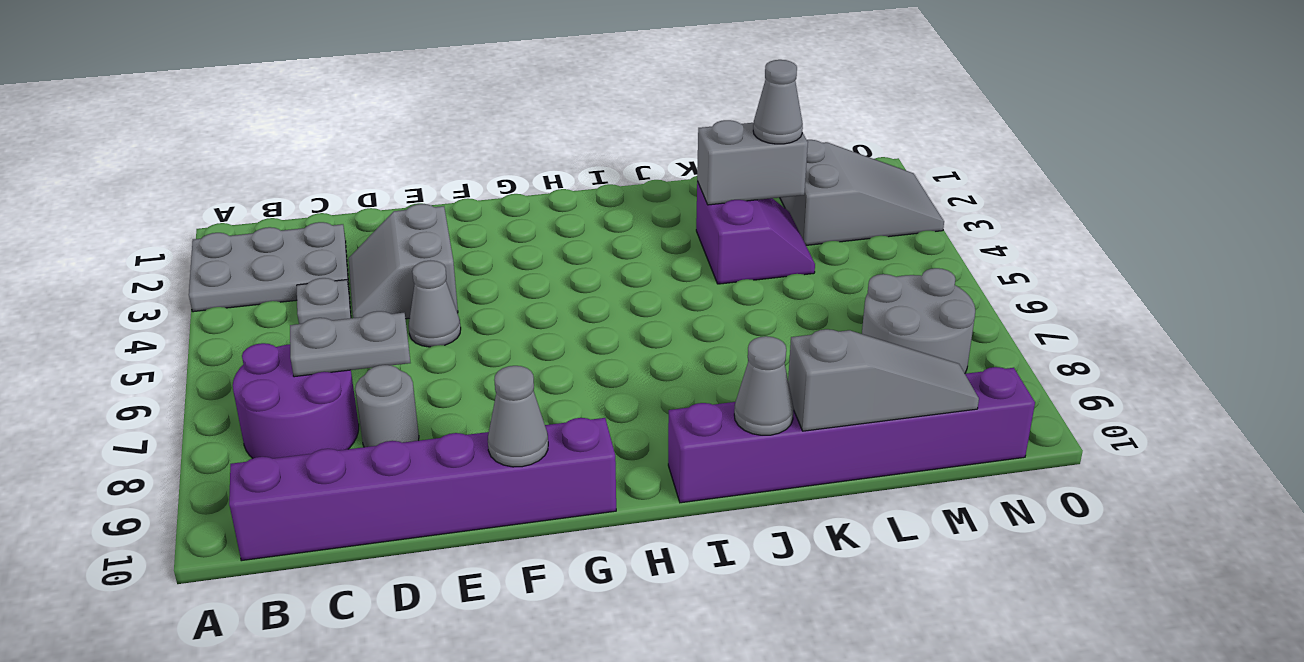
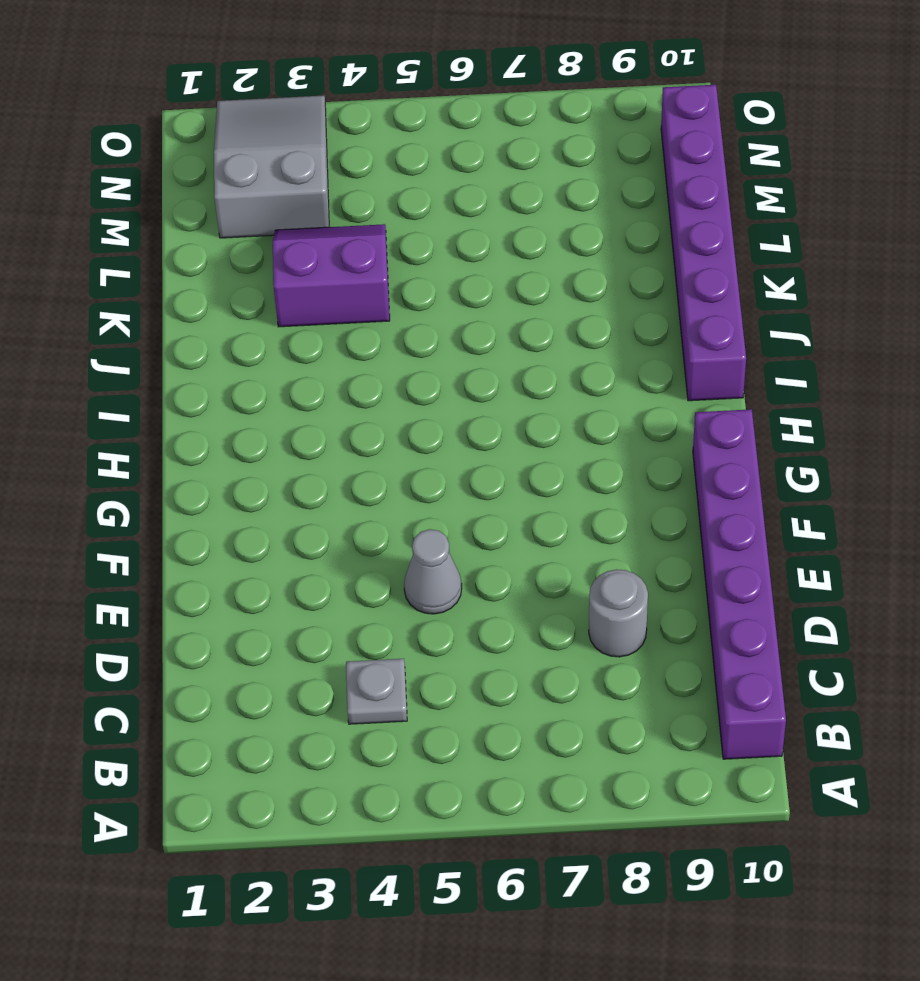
none -> grey plate A2:C3 level 1
none -> purple round brick B7:C8 level 1
none -> grey slope D3:E4 level 1 top E

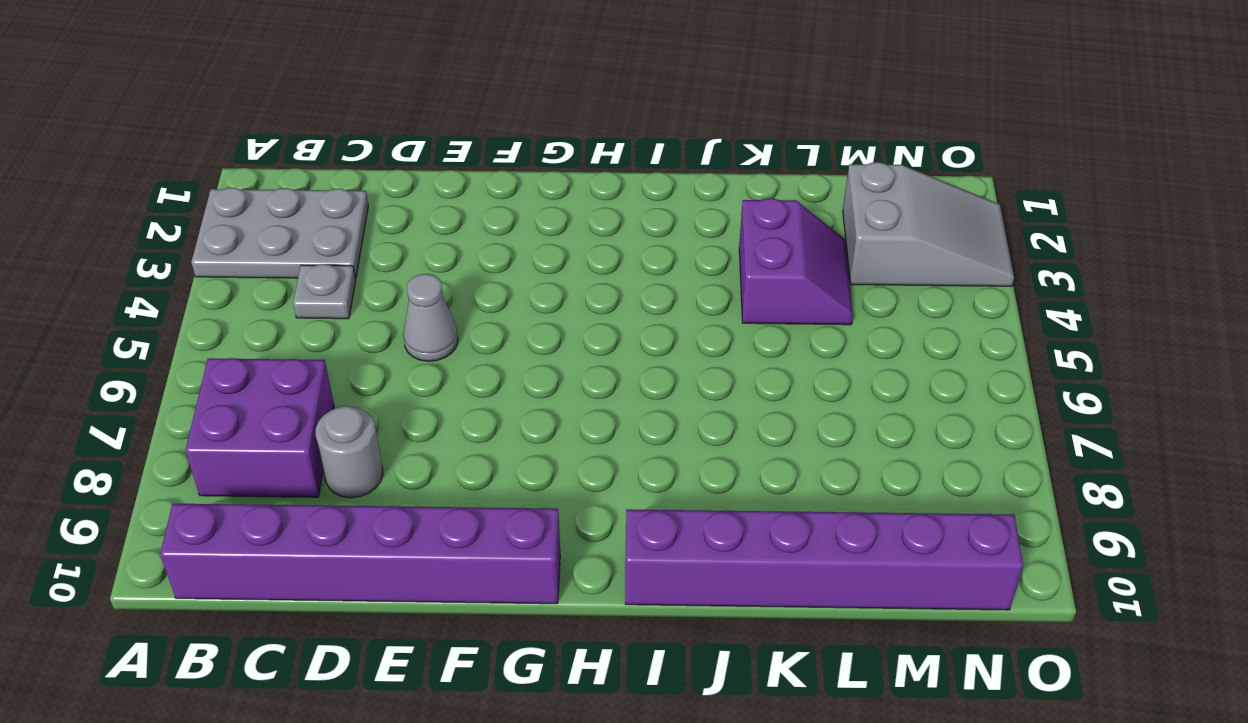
purple brick B7:C8 level 1 -> purple round brick B7:C8 level 1
none -> grey slope D3:E4 level 1 top E
none -> grey round brick M7:N8 level 1
none -> grey plate C7:D7 level 2

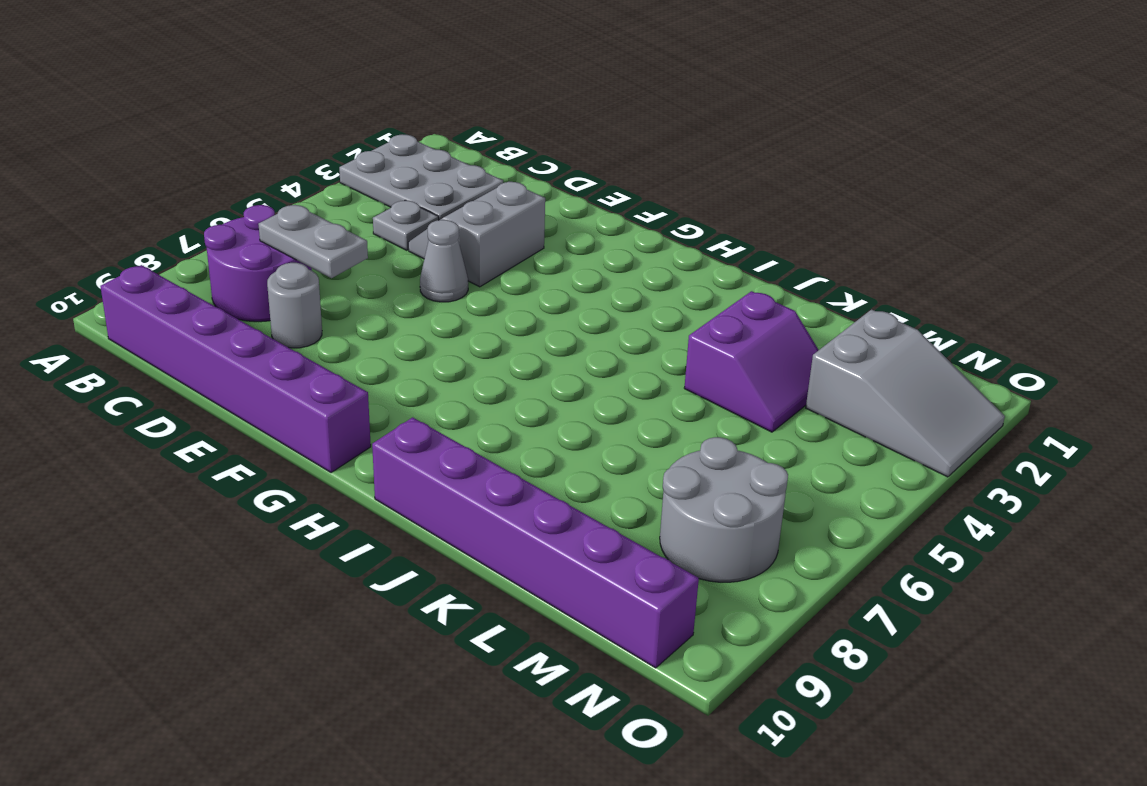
none -> grey cone F10 level 2
none -> grey cone J10 level 2
none -> grey brick K3:L3 level 2

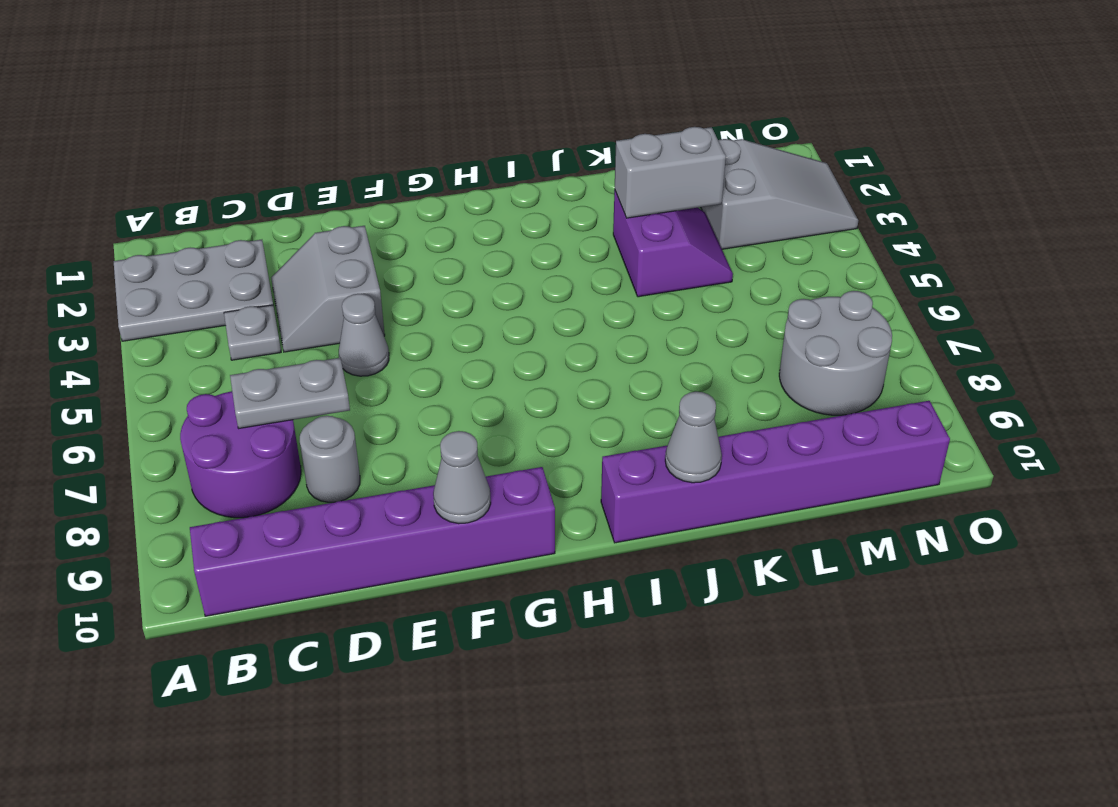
none -> grey slope K10:M10 level 2 top K
none -> grey cone L3 level 3

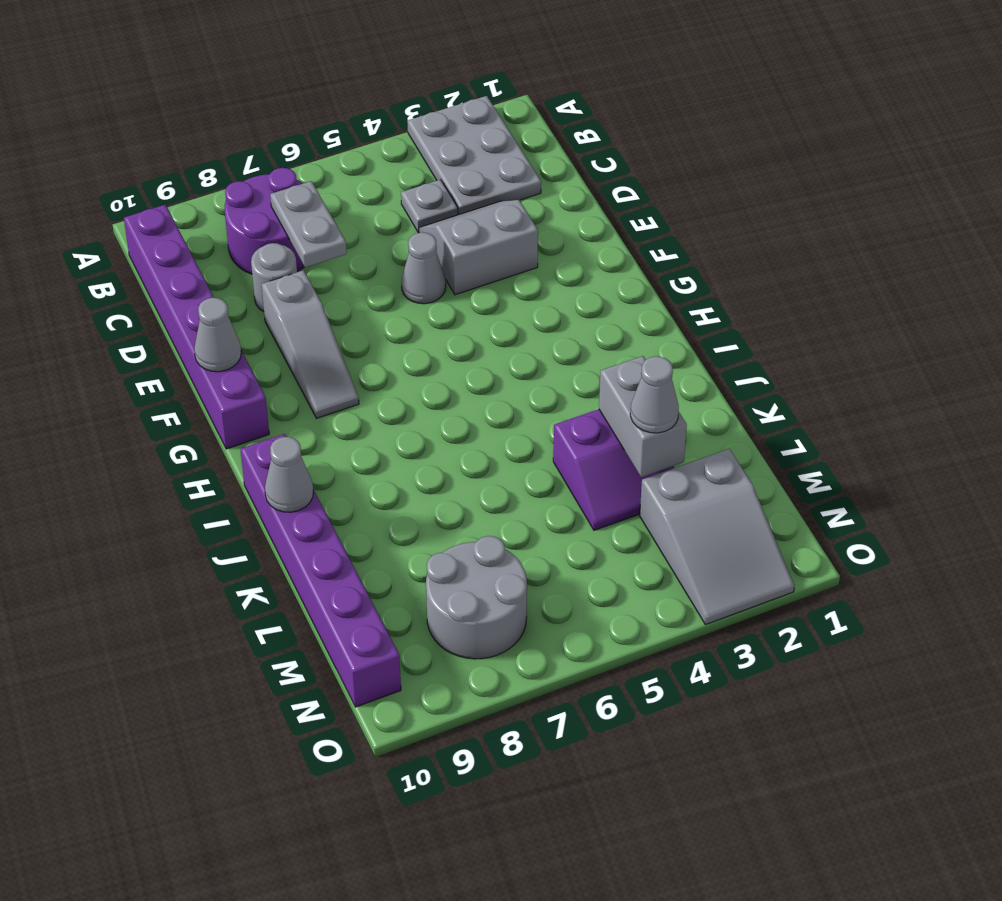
grey slope E8:G8 level 1 top E -> grey slope K10:M10 level 2 top K

